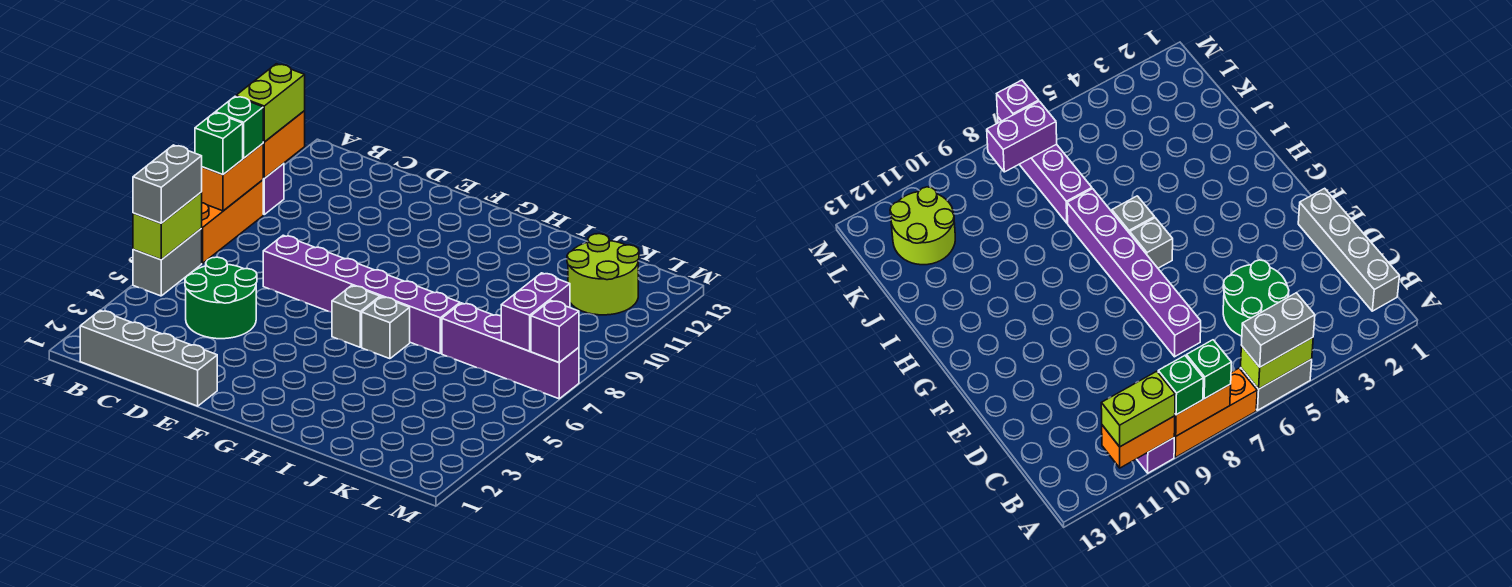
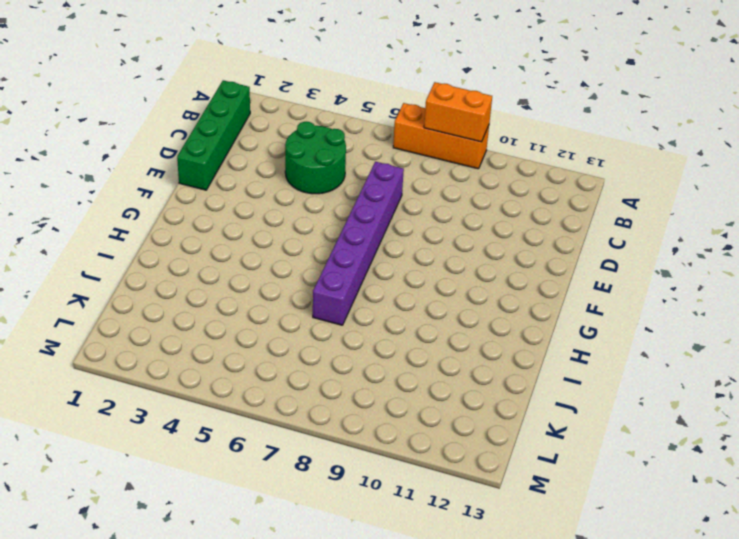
green brick B1:E1 level 1 -> grey brick B1:E1 level 1
none -> grey brick A5:A6 level 1
none -> purple brick A10 level 1
none -> grey brick G6 level 1

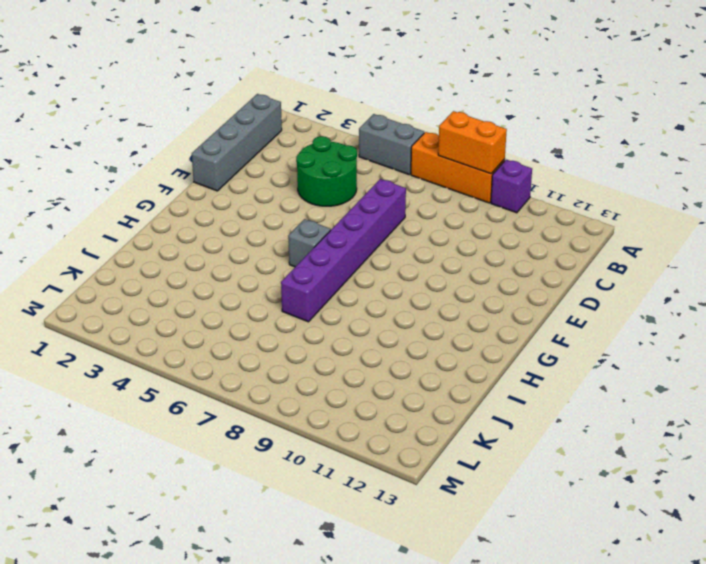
none -> grey brick H6 level 1
none -> purple brick J7:M7 level 1
none -> lime round brick K11:L12 level 1

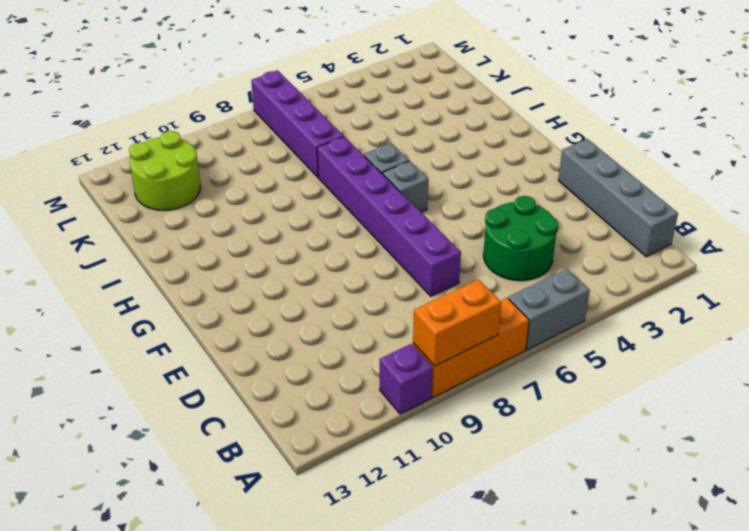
none -> lime brick A5:A6 level 2
none -> orange brick A10:A11 level 2
none -> purple brick L7:L8 level 2

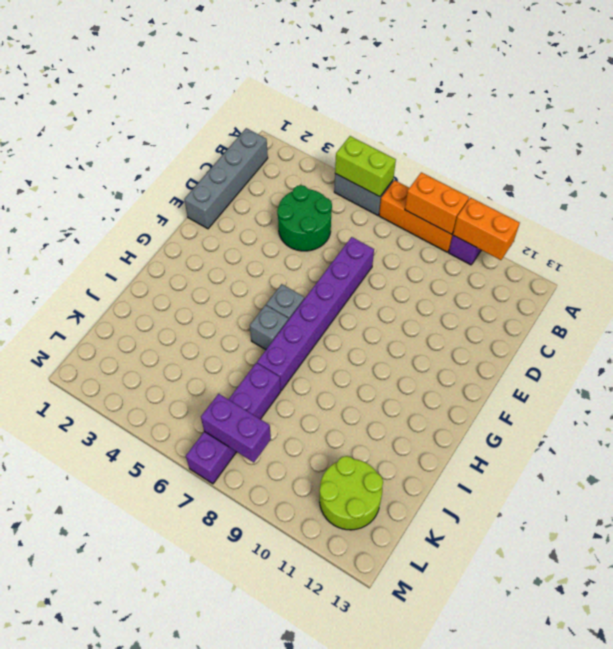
none -> purple brick M7 level 2
none -> grey brick A5:A6 level 3
none -> green brick A8 level 3

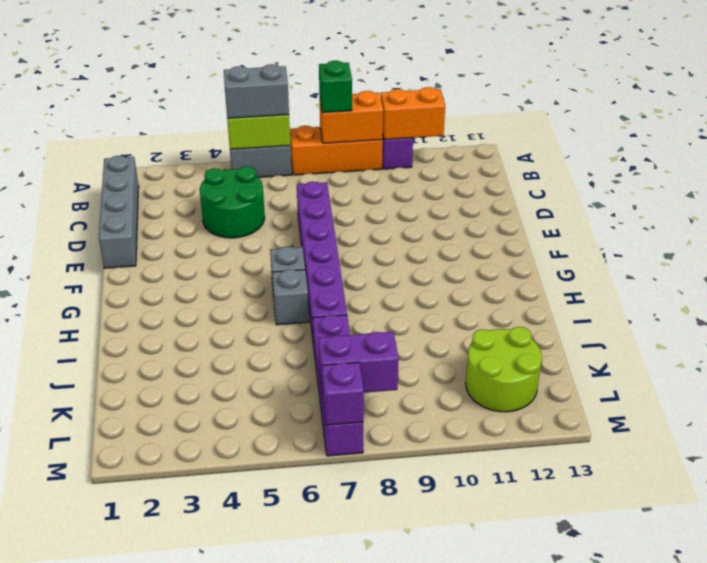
none -> green brick A9 level 3
none -> lime brick A10:A11 level 3

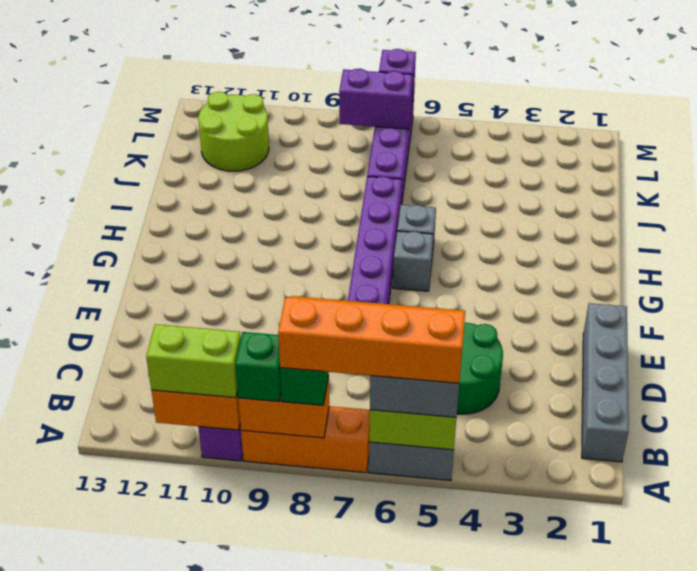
orange slope A5:B8 level 4 top A -> none

